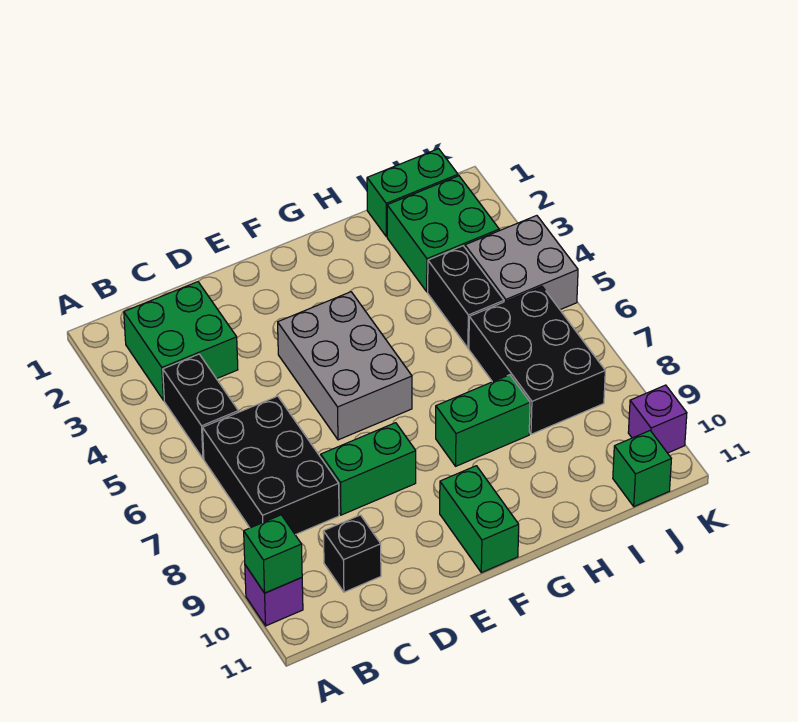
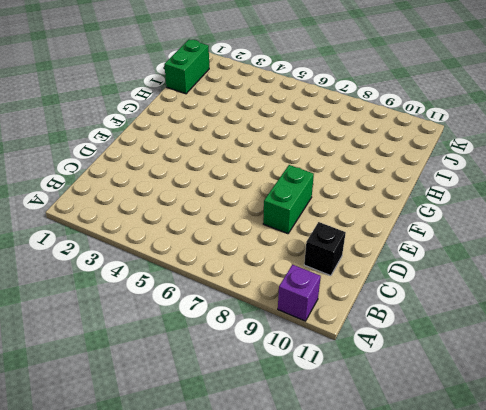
none -> green brick B2:C3 level 1
none -> black brick B4:B5 level 1
none -> black brick B6:C8 level 1

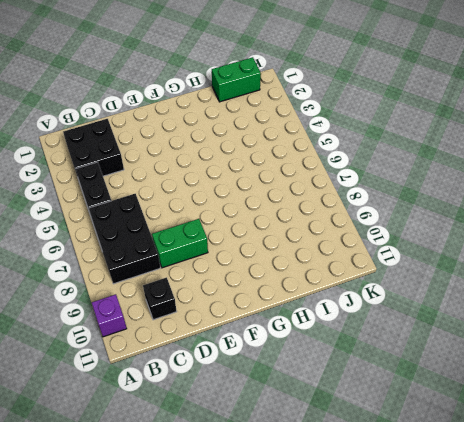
black brick B2:C3 level 1 -> green brick B2:C3 level 1
none -> grey brick E4:F6 level 1
none -> green brick F10:F11 level 1
none -> green brick G8:H8 level 1

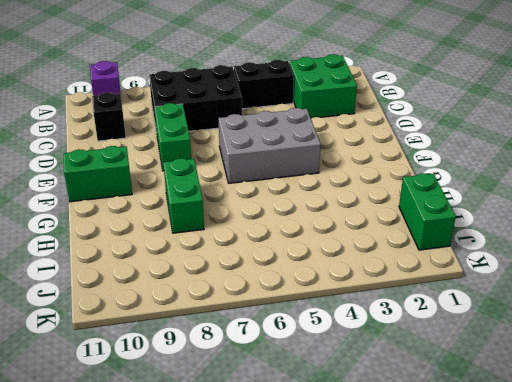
none -> green brick I2:J3 level 1
none -> black brick I4:I5 level 1
none -> black brick I6:J8 level 1

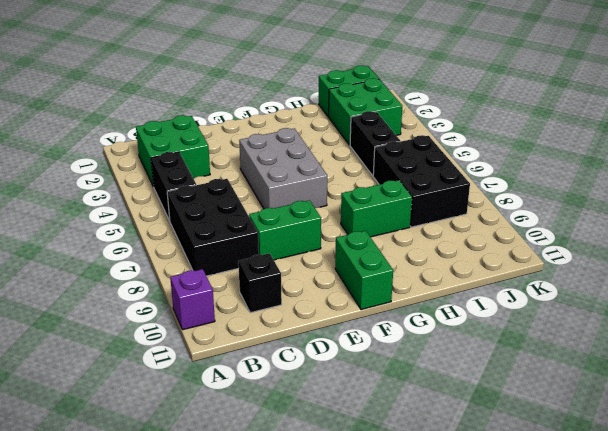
none -> grey brick J4:K5 level 1
none -> green brick J11 level 1
none -> purple brick K10 level 1

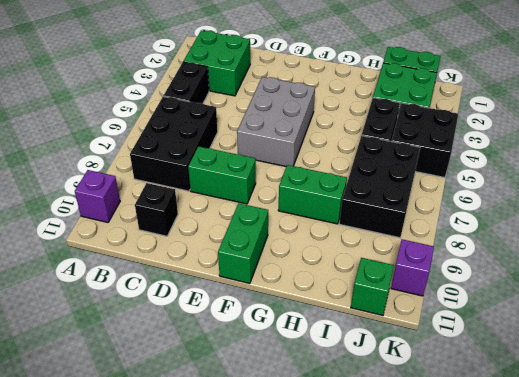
black brick J4:K5 level 1 -> grey brick J4:K5 level 1
none -> green brick A10 level 2

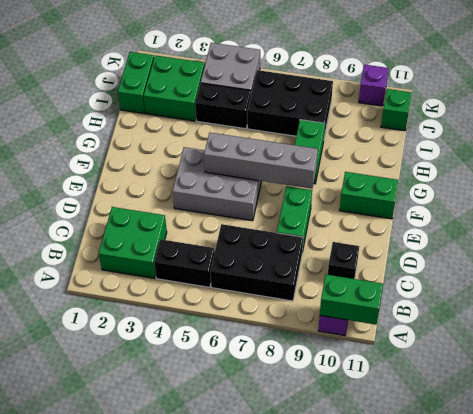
green brick A10:A11 level 2 -> green brick A10 level 2
grey brick F5:F8 level 2 -> none

